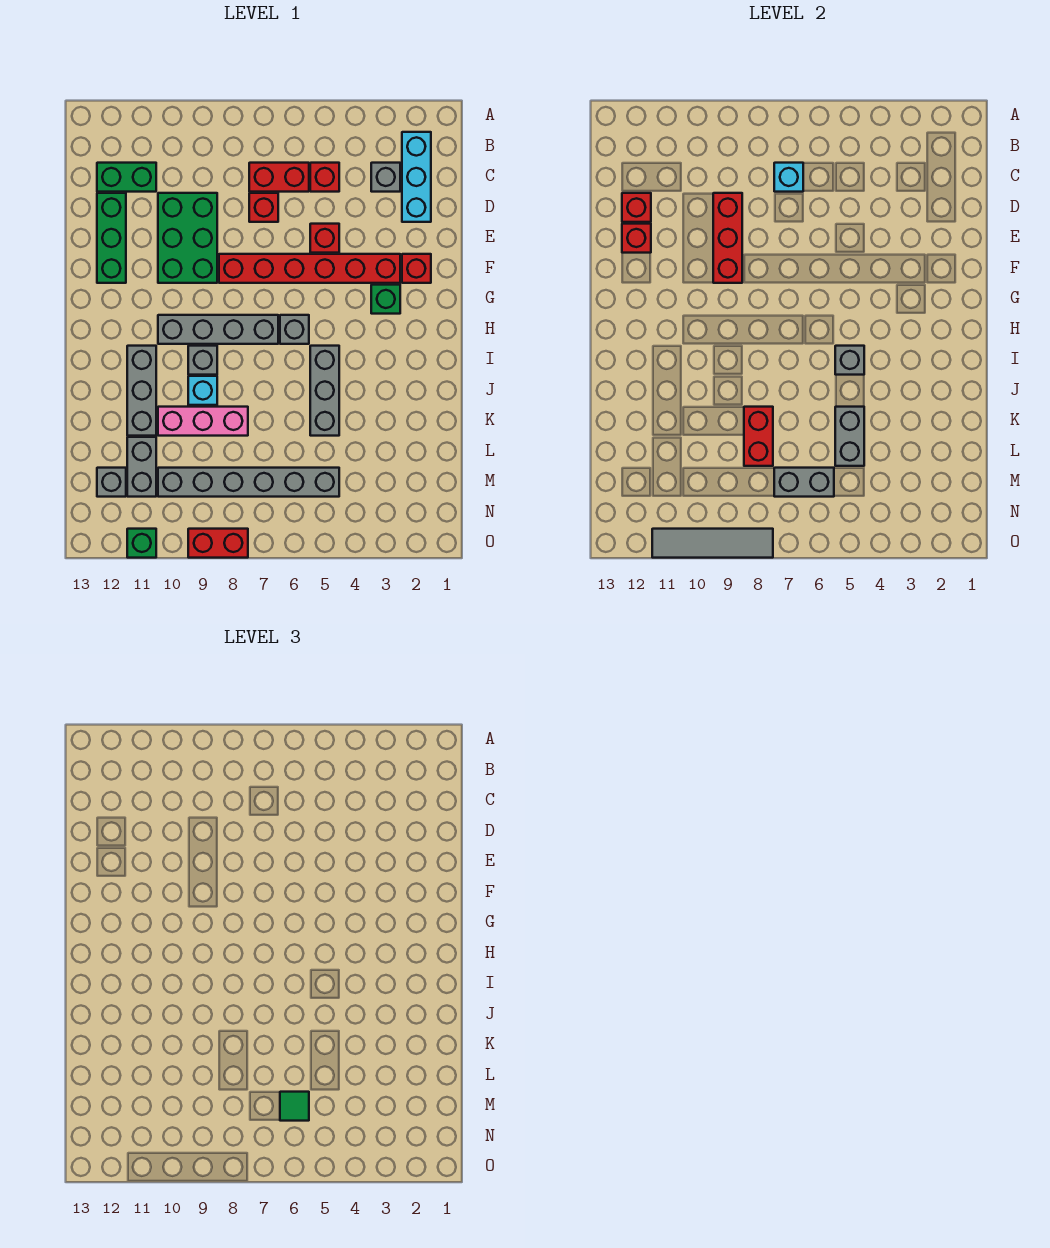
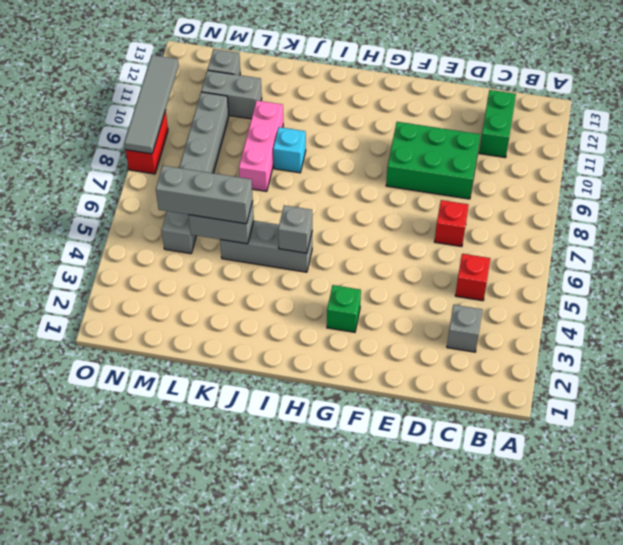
grey brick K5:M5 level 3 -> grey brick I11:K11 level 1
none -> cyan brick B2:D2 level 1
none -> red brick C6:C7 level 1
none -> green brick D12:F12 level 1
none -> red brick E5 level 1

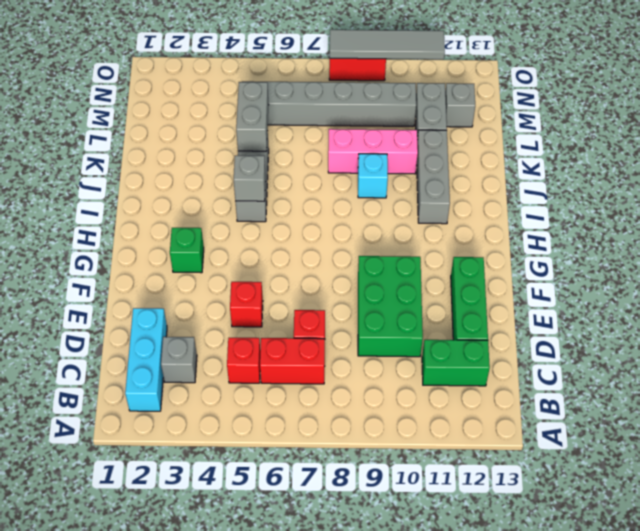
none -> red brick F2 level 1
none -> red brick F3:F8 level 1
none -> grey brick H6 level 1
none -> grey brick H7:H10 level 1

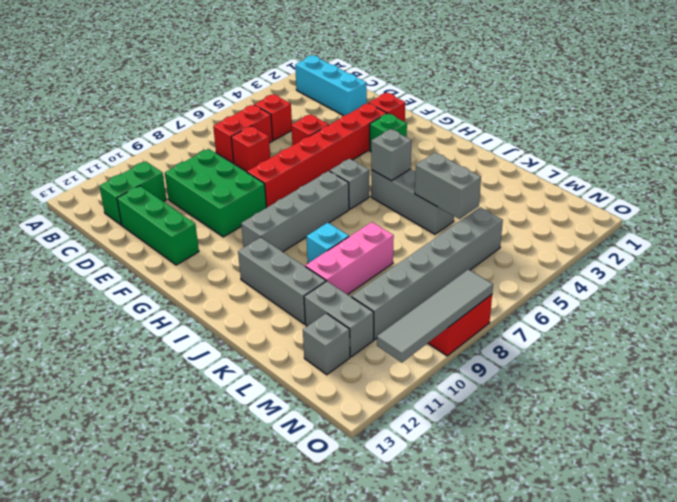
none -> grey brick C3 level 1
none -> grey brick I9 level 1
none -> green brick O11 level 1
none -> cyan brick C7 level 2

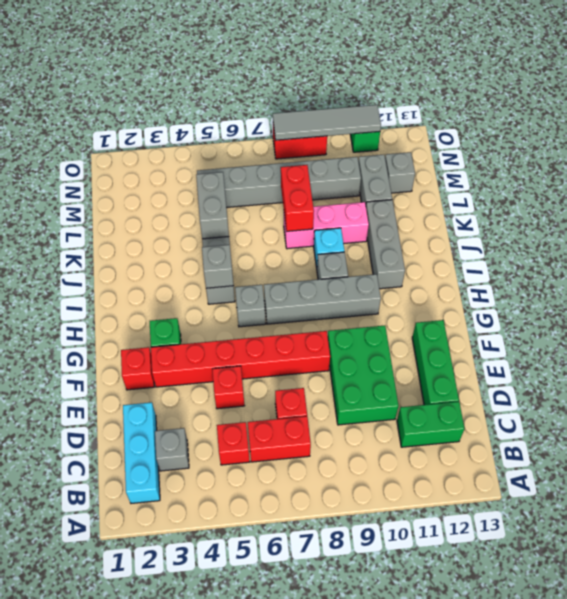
none -> cyan brick C7 level 2
none -> red brick D9:F9 level 2
none -> red brick D12 level 2
none -> red brick E12 level 2

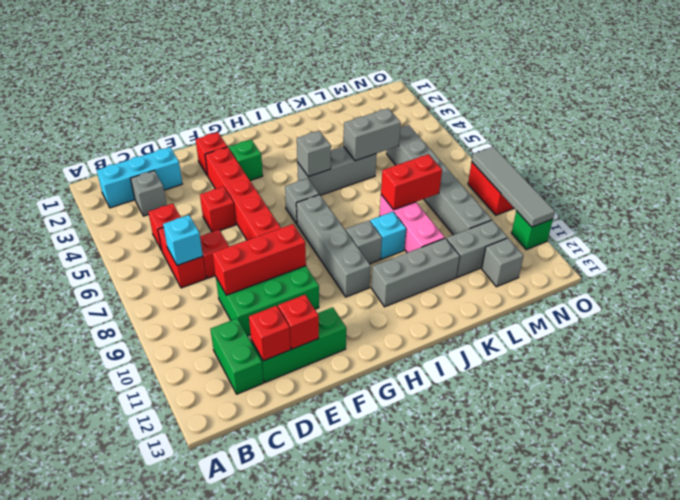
none -> grey brick M6:M7 level 2
none -> green tile M6 level 3

